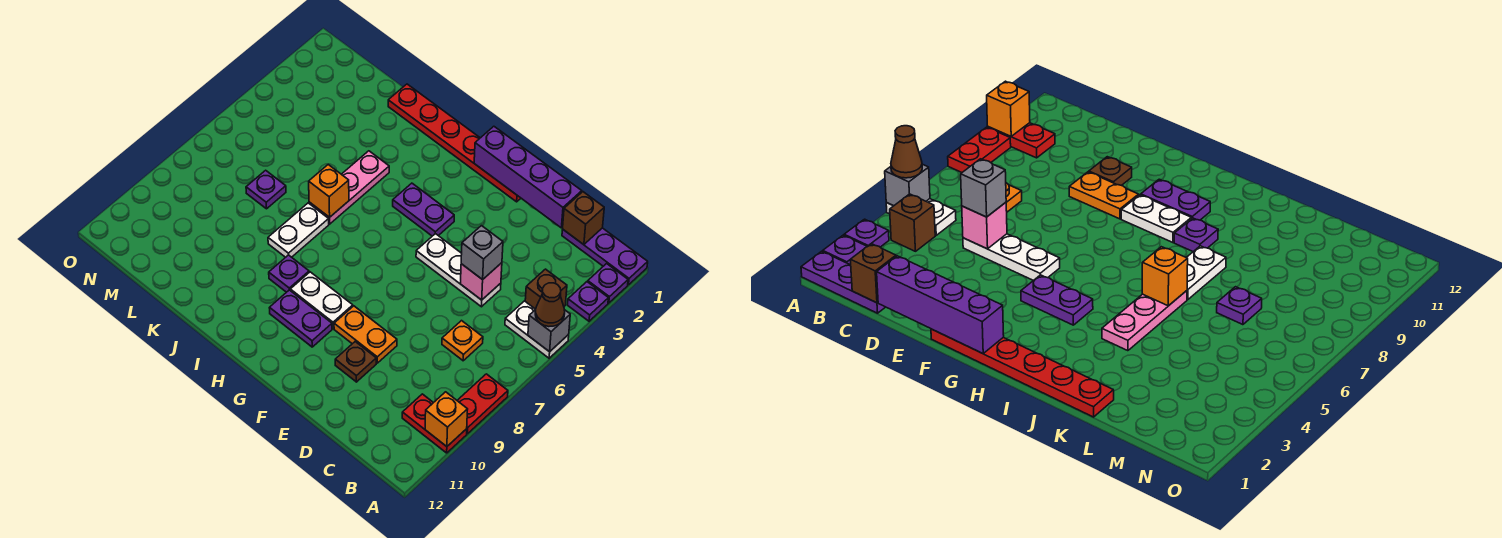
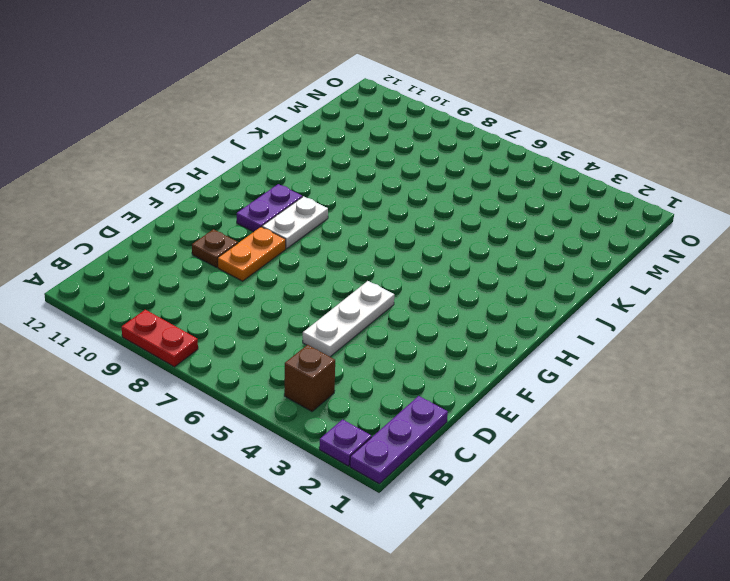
none -> purple plate A3 level 1
none -> white plate A5:B5 level 1
none -> red plate A10:B10 level 1

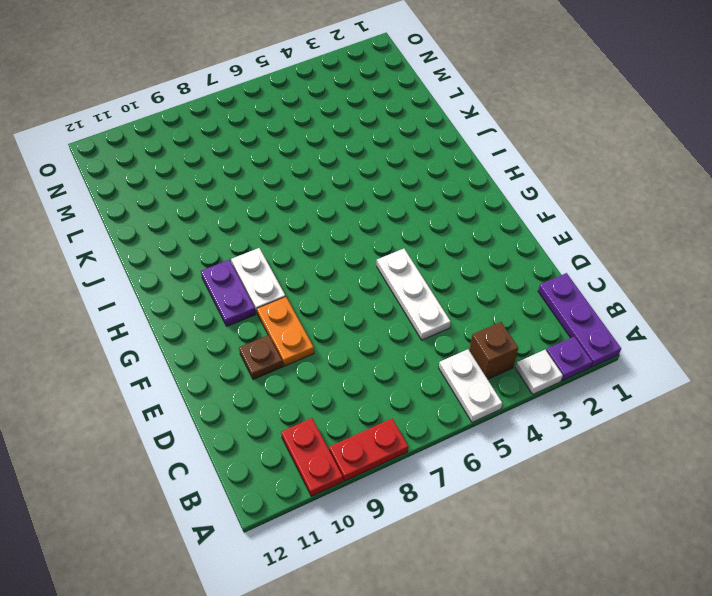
white plate A3 level 1 -> purple plate A3 level 1
none -> orange plate C7 level 1
none -> red plate F1:K1 level 1
none -> purple plate G4:H4 level 1

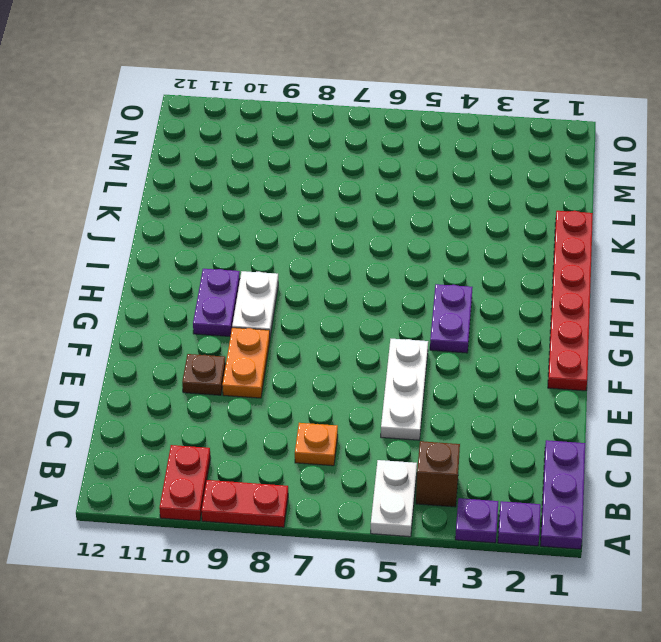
none -> purple plate I9 level 1
none -> pink plate J4:J6 level 1
none -> white plate J7:J8 level 1

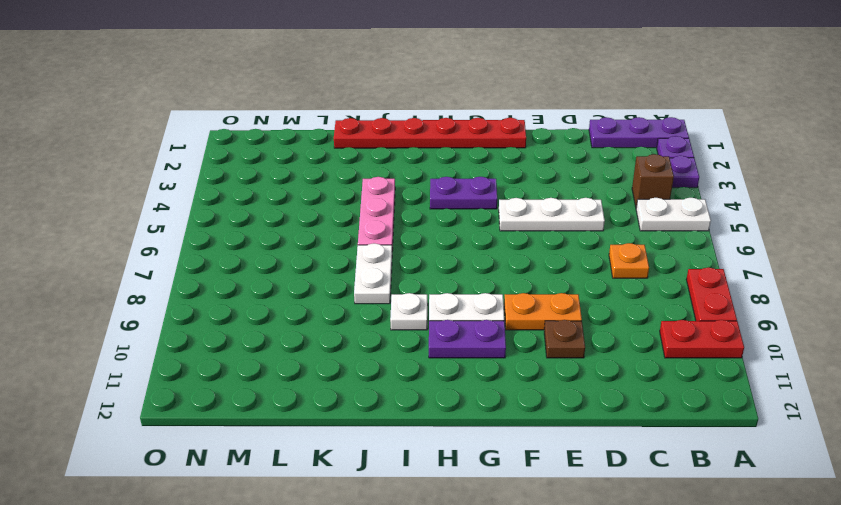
white plate I9 level 1 -> purple plate I9 level 1
none -> purple plate L7 level 1
none -> grey brick A5 level 2
none -> orange brick A10 level 2

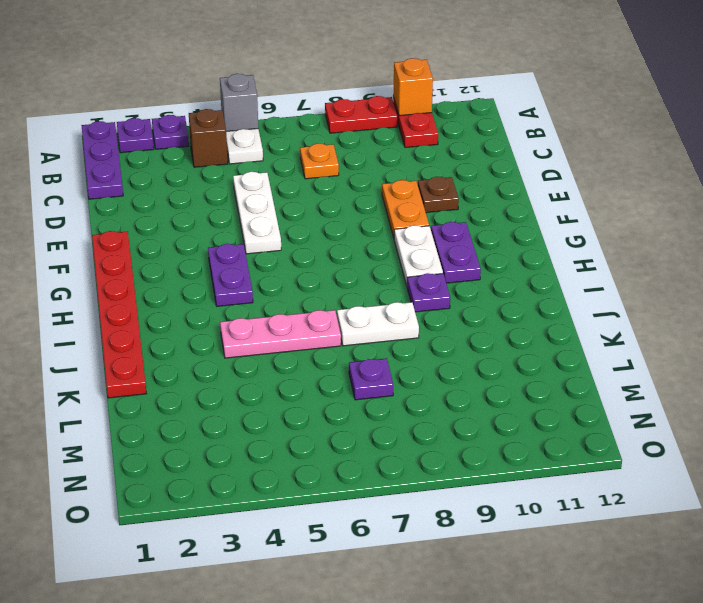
none -> brown brick C1 level 2
none -> purple brick D1:G1 level 2
none -> pink brick D5 level 2

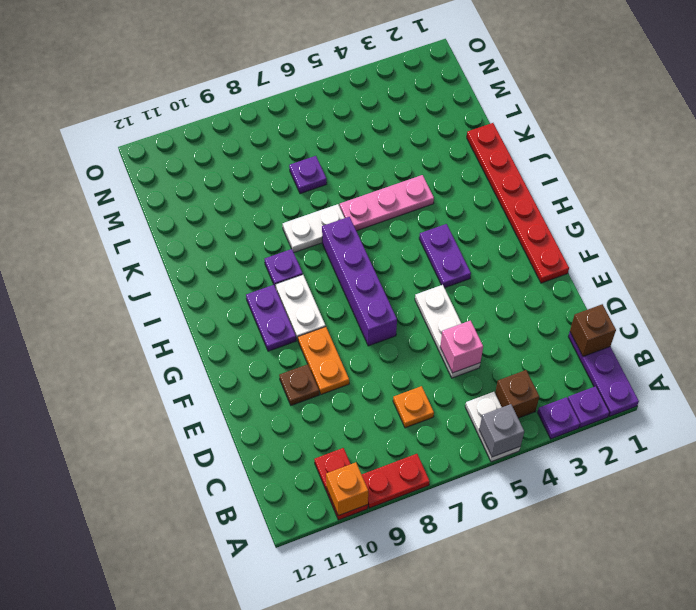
purple brick F7:I7 level 1 -> purple brick D1:G1 level 2
none -> orange brick J6 level 2
none -> brown cone A5 level 3
none -> grey brick D5 level 3

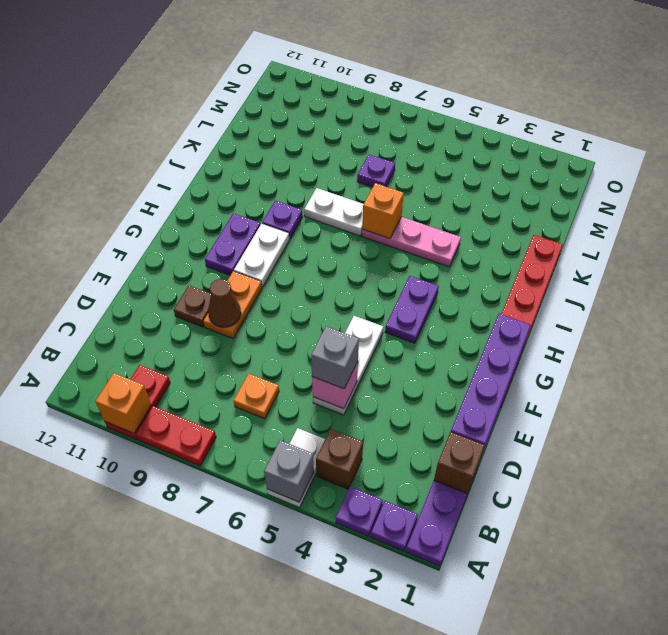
brown cone E9 level 2 -> brown cone A5 level 3

